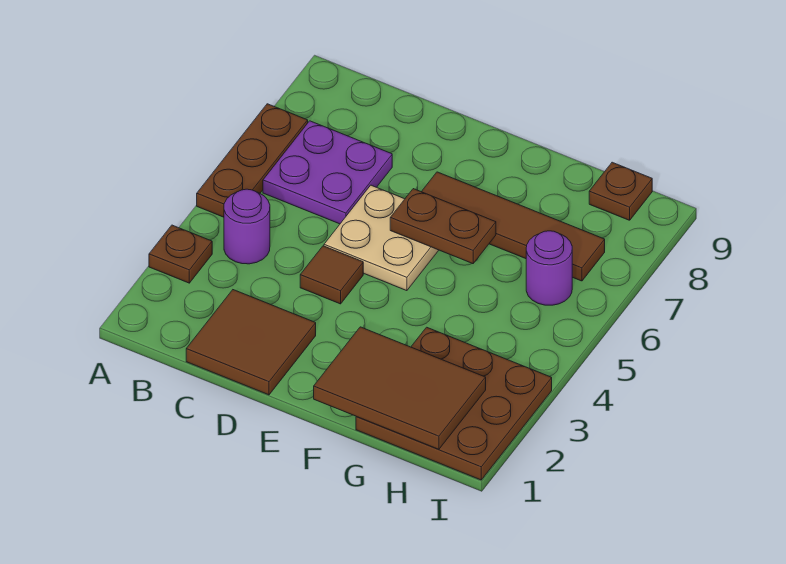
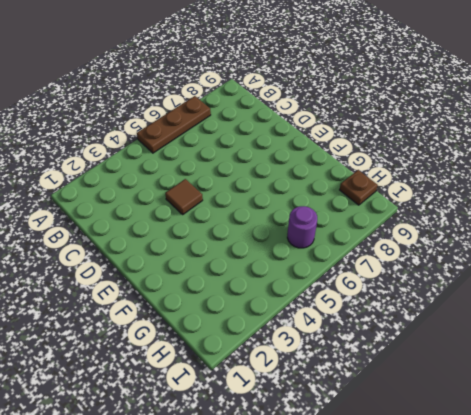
none -> brown plate A3 level 1
none -> purple round brick B4 level 1
none -> purple plate B6:C7 level 1

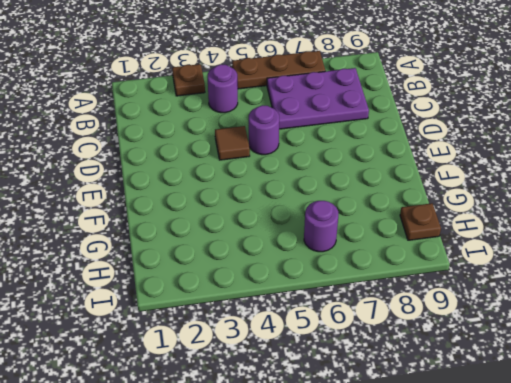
purple plate B6:C8 level 1 -> purple plate B6:C7 level 1
purple round brick D5 level 1 -> tan plate D5:E6 level 1
none -> brown tile C1:D2 level 1
none -> brown tile E7:H7 level 1
none -> brown plate G1:I3 level 1

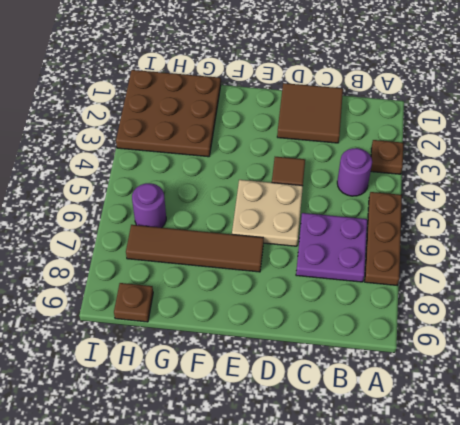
none -> brown plate E6:F6 level 2
none -> brown tile F1:H2 level 2

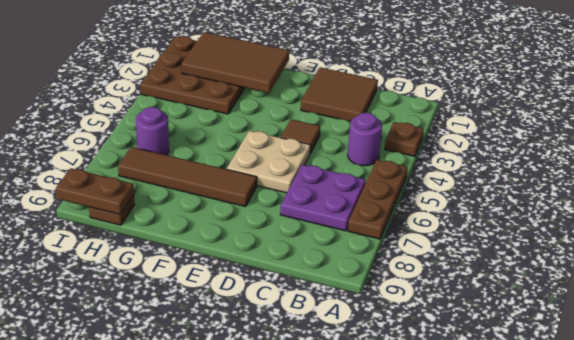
brown plate H9:I9 level 2 -> brown plate E6:F6 level 2

